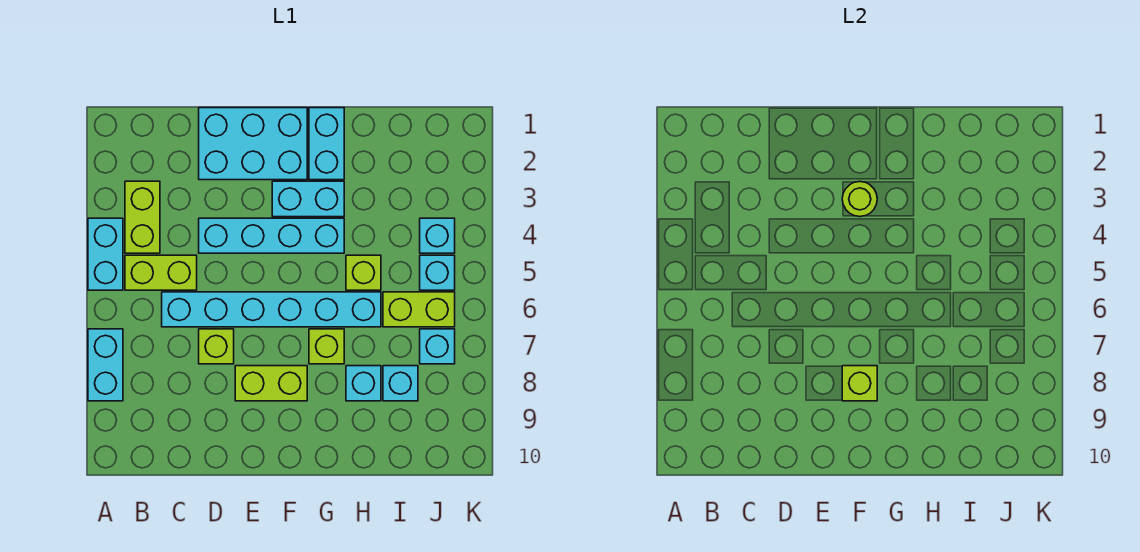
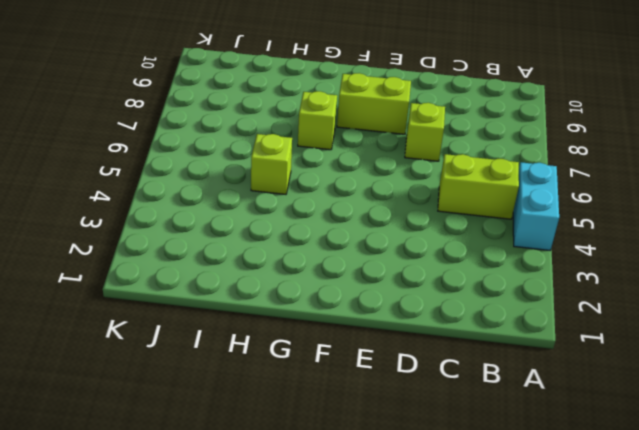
none -> cyan brick A7:A8 level 1
none -> lime brick B3:B4 level 1
none -> cyan brick C6:H6 level 1

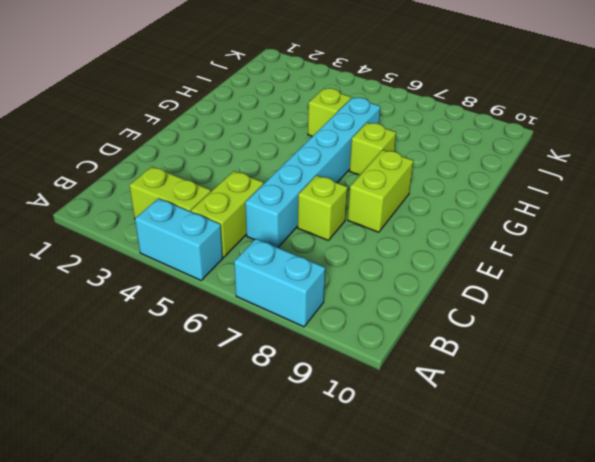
none -> cyan brick D1:F2 level 1
none -> cyan brick D4:G4 level 1
none -> cyan brick F3:G3 level 1

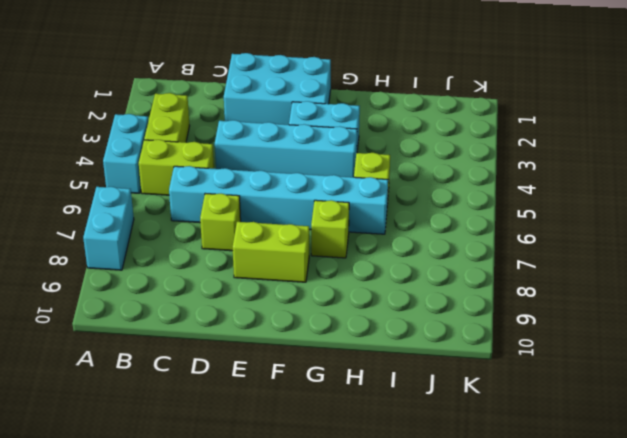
none -> cyan brick G1:G2 level 1
none -> cyan brick H8 level 1
none -> lime brick I6:J6 level 1

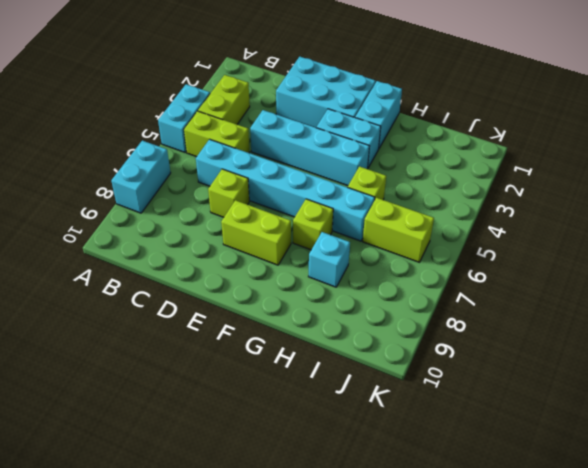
none -> cyan brick I8 level 1
none -> cyan brick J4 level 1
none -> cyan brick J5 level 1

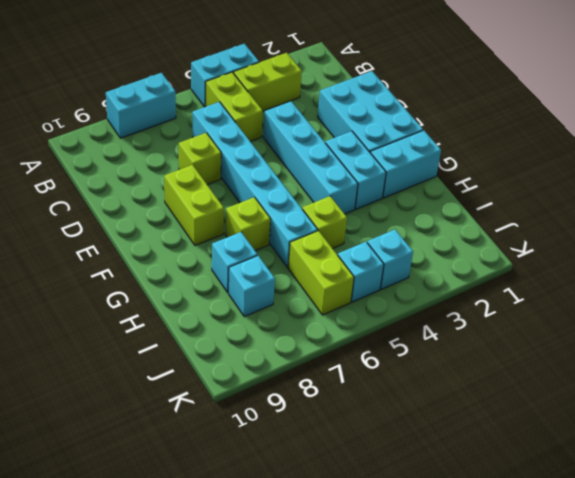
none -> cyan brick J7 level 1
none -> lime round brick F3 level 2
none -> lime brick F8 level 2

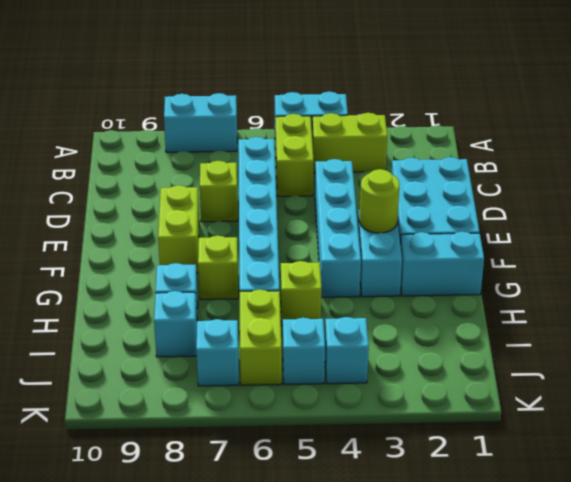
none -> lime brick F8 level 2

